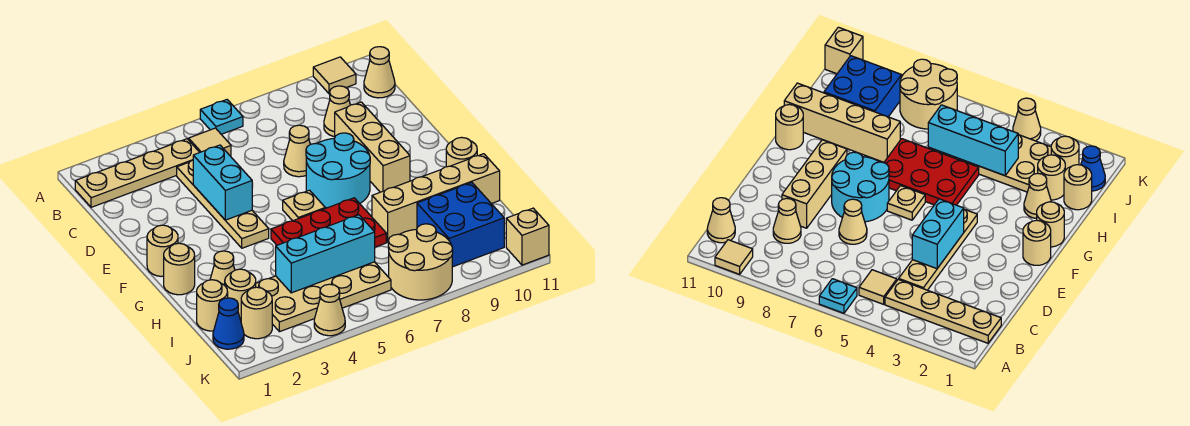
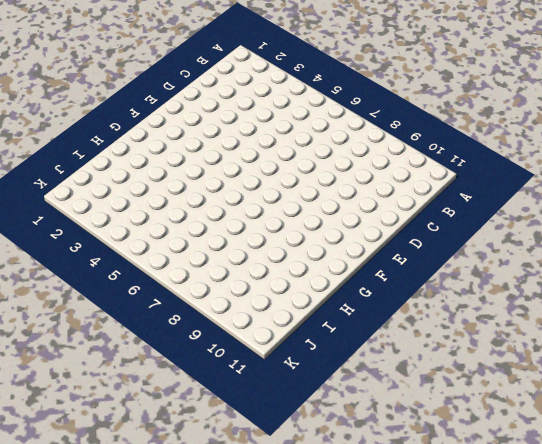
none -> cyan plate A6 level 1
none -> tan tile A10 level 1
none -> tan plate B1:B4 level 1

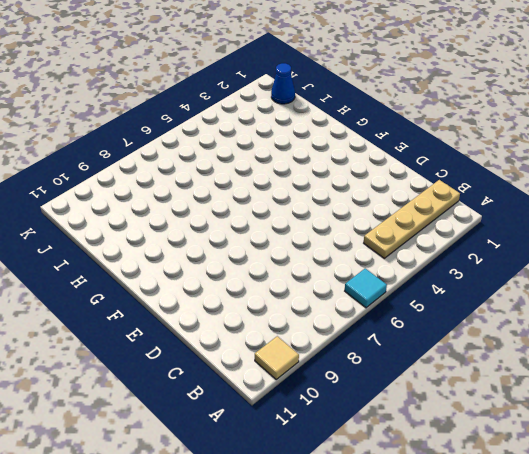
cyan tile A6 level 1 -> cyan plate A6 level 1
none -> tan tile B5 level 1
none -> tan cone B11 level 1
none -> tan plate C4:F4 level 1

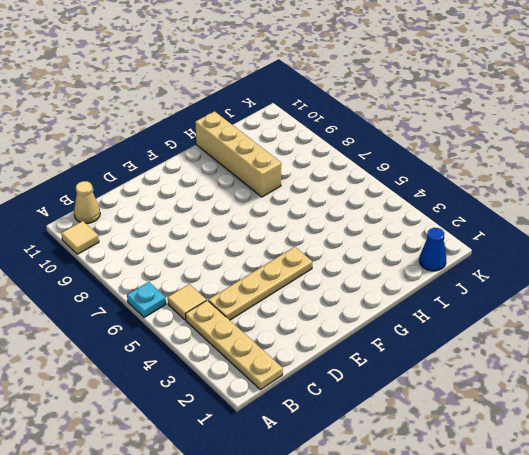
none -> tan cone C9 level 1
none -> tan cone D7 level 1
none -> tan brick D9:F9 level 1

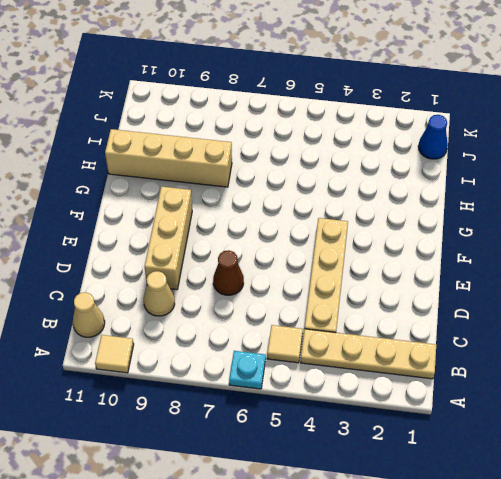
brown cone D7 level 1 -> tan cone D7 level 1
none -> cyan round brick E7:F8 level 1
none -> tan round brick F1 level 1
none -> tan plate F6 level 1

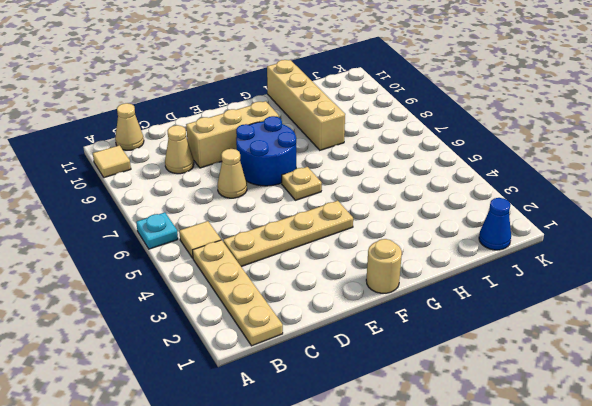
blue round brick E7:F8 level 1 -> cyan round brick E7:F8 level 1
none -> tan round brick G1 level 1
none -> red plate G5:H7 level 1
none -> tan round brick G11 level 1

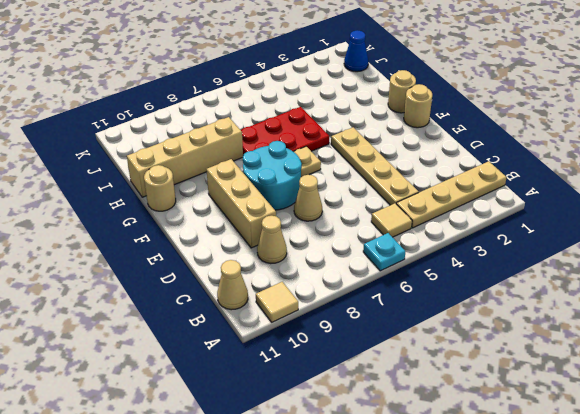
none -> tan cone H2 level 1
none -> tan round brick I1 level 1
none -> tan round brick I2 level 1

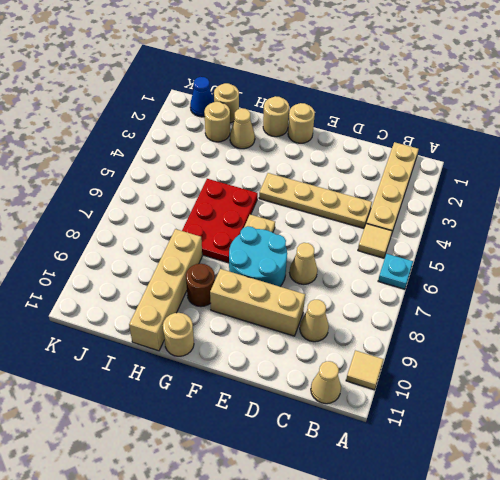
brown round brick G9 level 1 -> none
none -> tan plate I3:J6 level 1
none -> blue brick I9:J10 level 1
none -> tan round brick J2 level 1

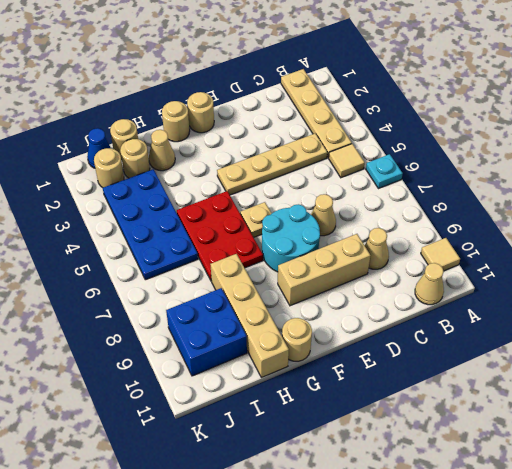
blue plate I3:J6 level 1 -> tan plate I3:J6 level 1
none -> tan round brick J7:K8 level 1
none -> tan cone K4 level 1
none -> tan brick K11 level 1

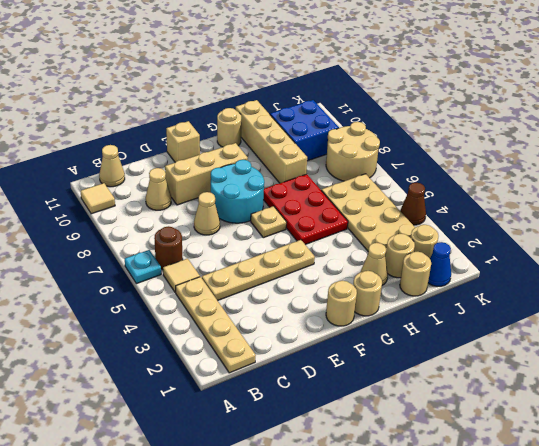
brown round brick B6 level 1 -> none
tan brick E11 level 1 -> tan brick K11 level 1
brown cone K4 level 1 -> tan cone K4 level 1
none -> cyan brick D4:E4 level 2
none -> cyan brick I4:I6 level 2

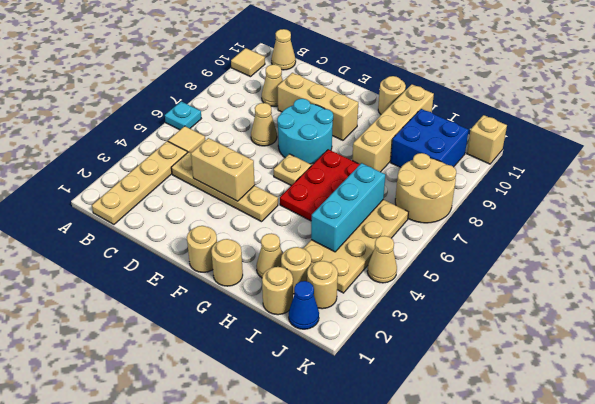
tan brick D4:E4 level 2 -> cyan brick D4:E4 level 2

